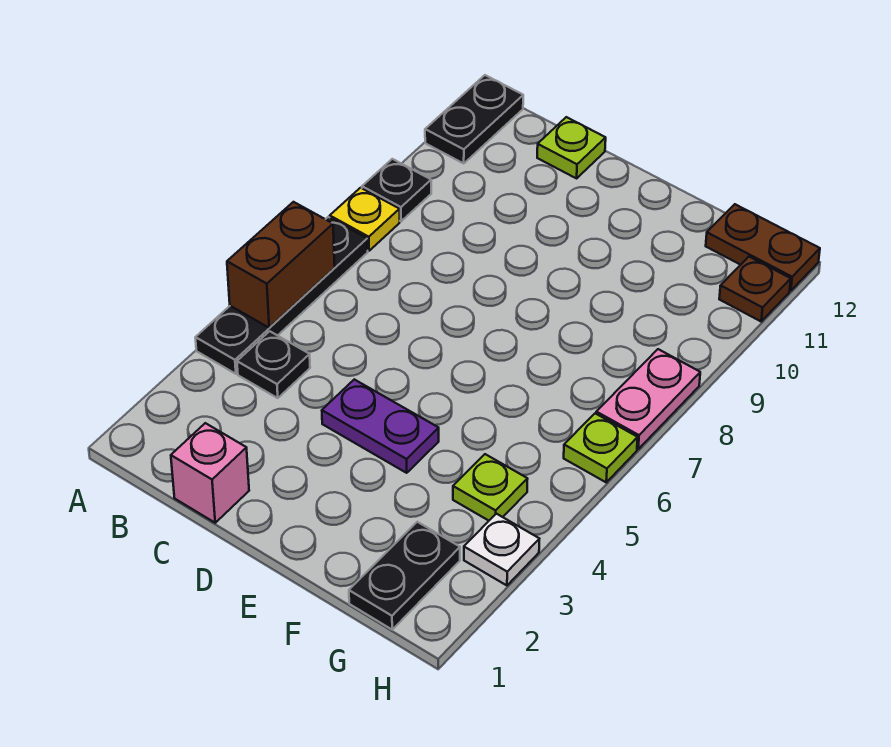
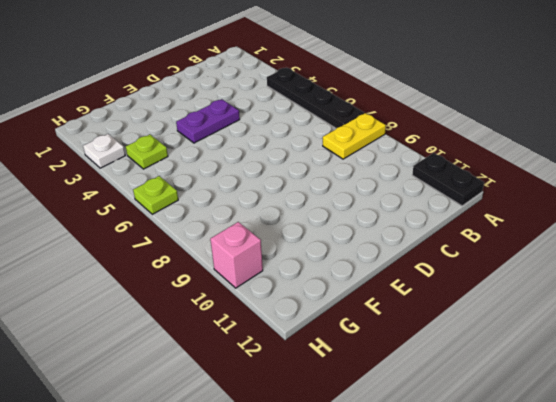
yellow plate A8:B8 level 1 -> yellow plate A8 level 1
pink brick H10 level 1 -> pink brick C1 level 1
none -> black plate A9 level 1
none -> black plate B4 level 1
none -> lime plate C12 level 1

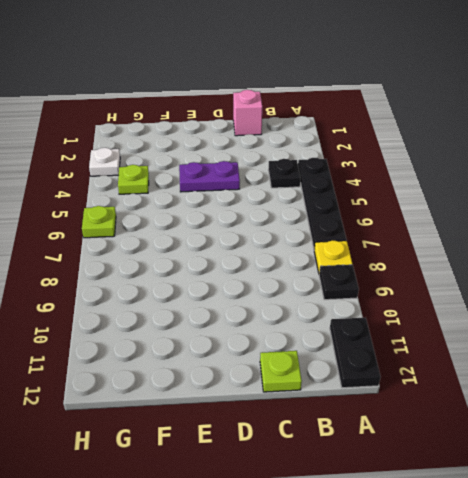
none -> black plate G1:G2 level 1
none -> brown plate G12:H12 level 1
none -> pink plate H7:H8 level 1

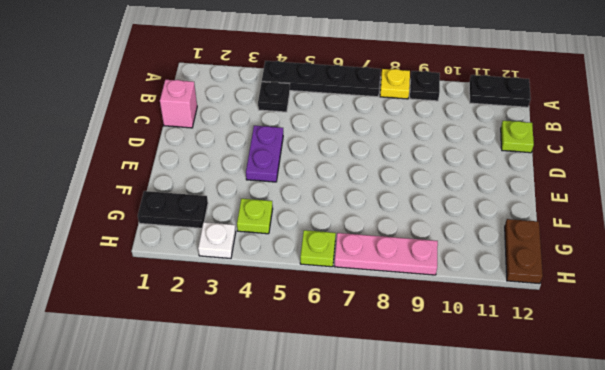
pink plate H7:H9 level 1 -> pink plate H7:H8 level 1
none -> brown plate H11 level 1
none -> brown brick A5:A6 level 2

